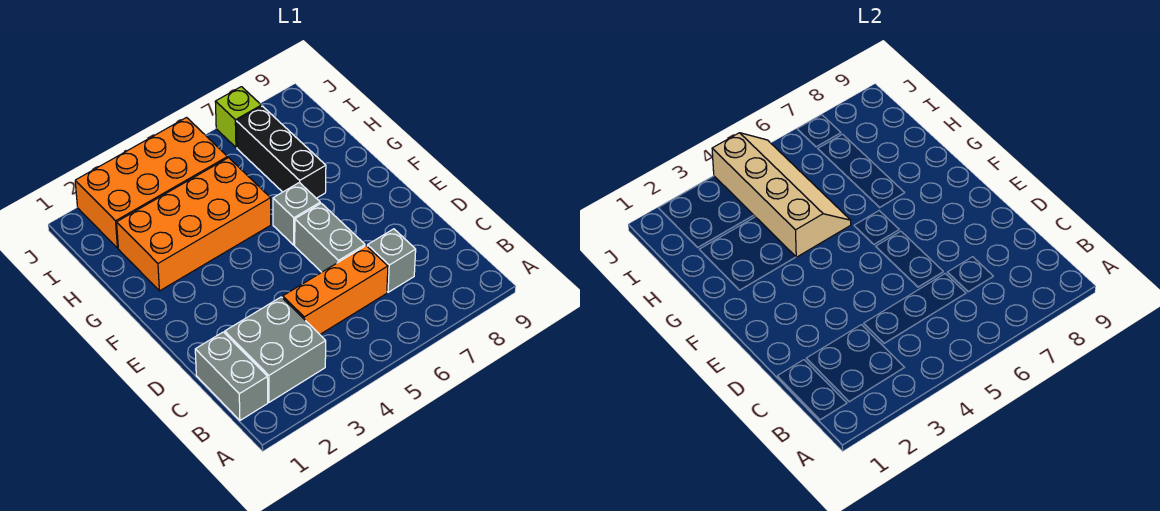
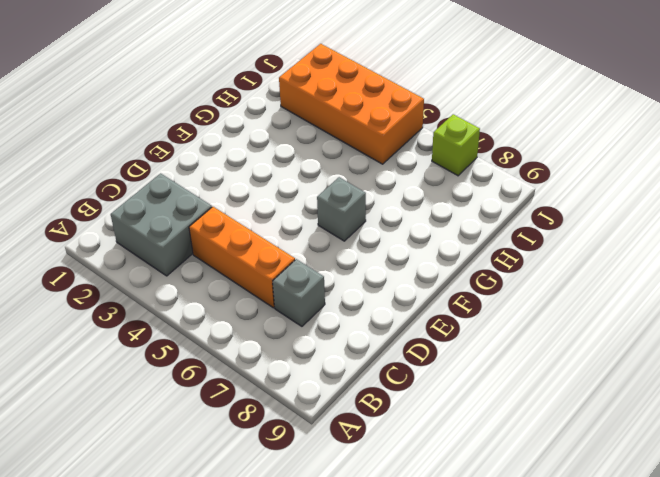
none -> grey brick B1:C1 level 1
none -> grey brick D6:E6 level 1

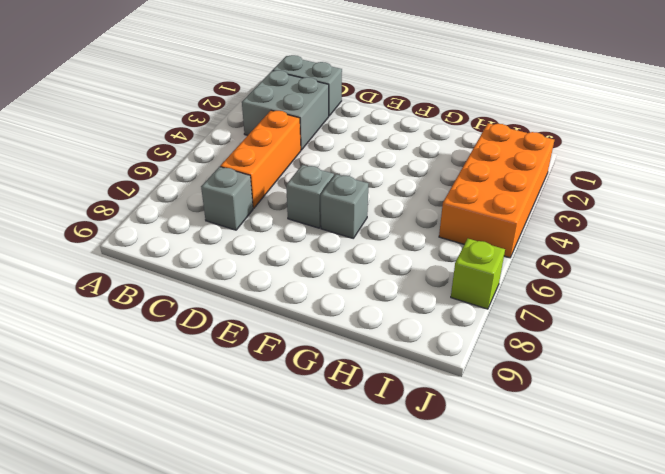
grey brick E6 level 1 -> grey brick D6:E6 level 1
none -> orange brick G2:H5 level 1
none -> black brick G7:I7 level 1

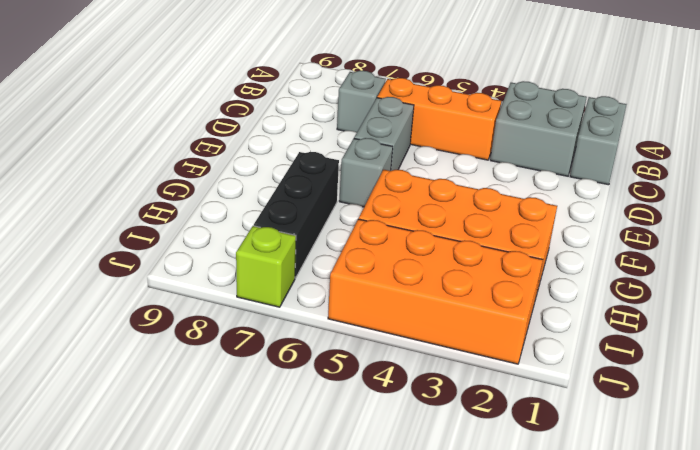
none -> tan slope G4:J5 level 2 top 4

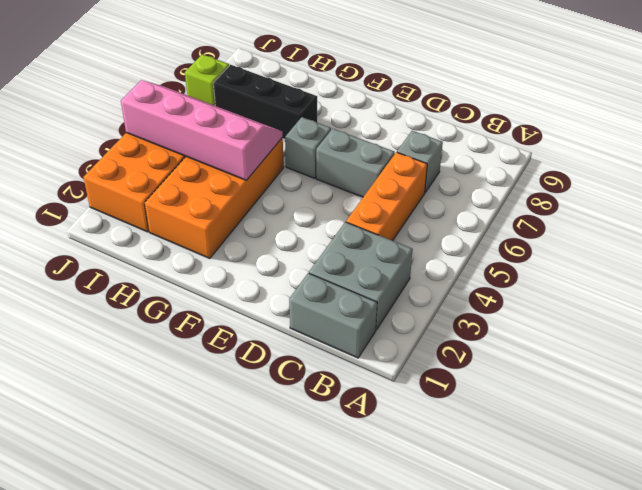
pink slope G4:J5 level 2 top 4 -> tan slope G4:J5 level 2 top 4

